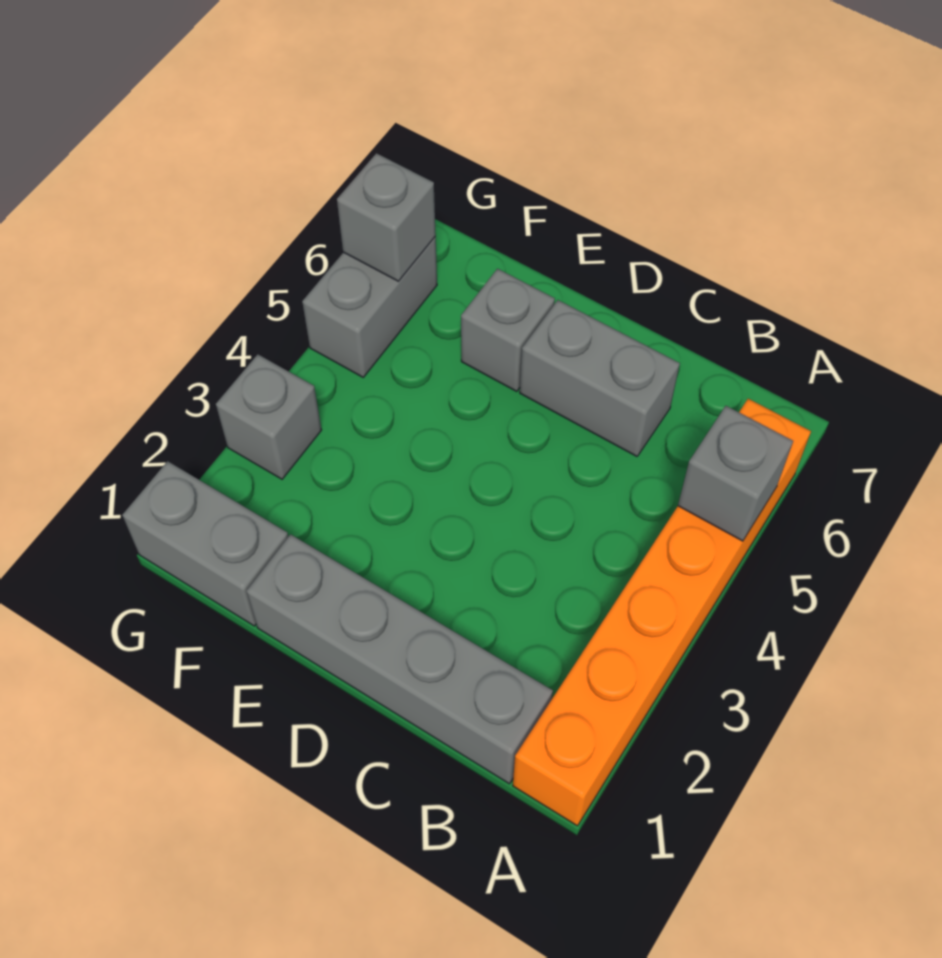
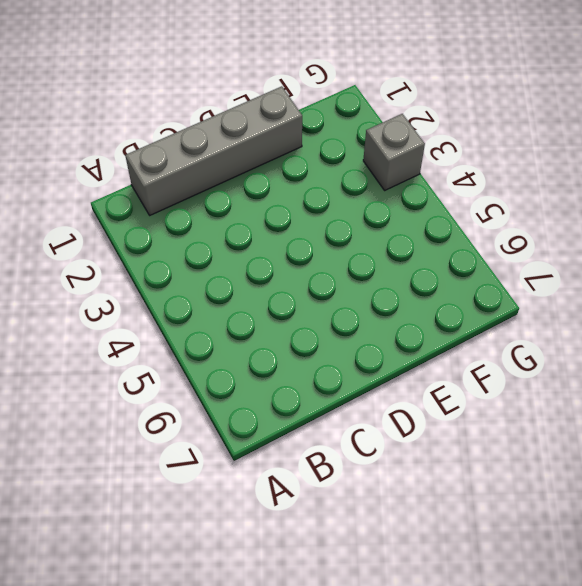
none -> orange brick A1:A6 level 1
none -> grey brick C6:D6 level 1

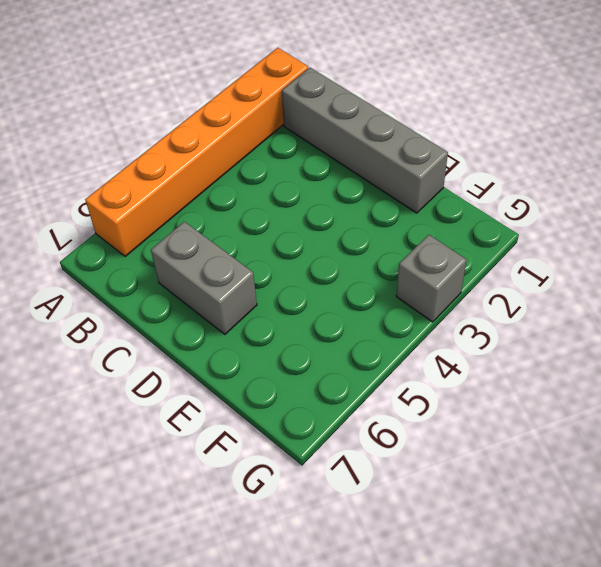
none -> grey brick E6 level 1
none -> grey brick F1:G1 level 1

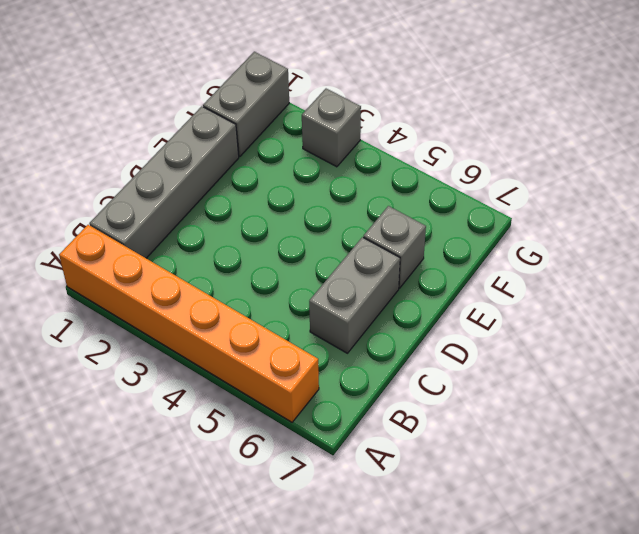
none -> grey brick G5:G6 level 1
none -> grey brick A5 level 2

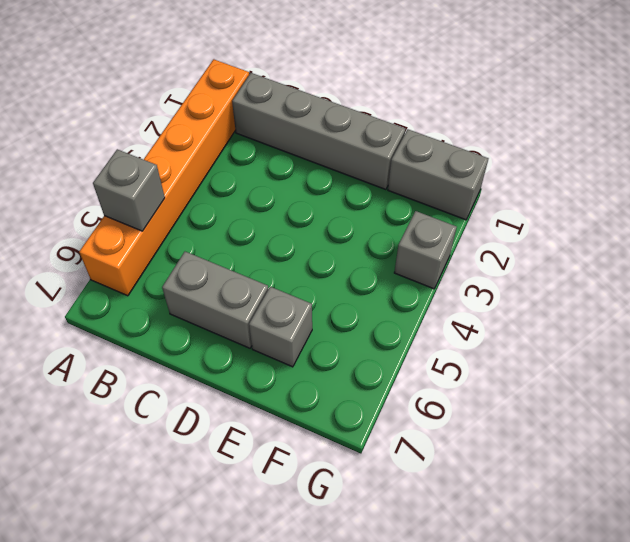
none -> grey brick G5:G6 level 1
none -> grey brick G6 level 2

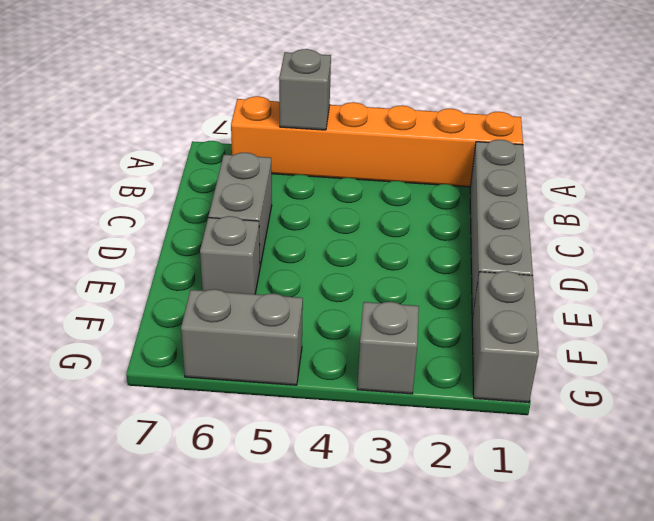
none -> grey brick G6 level 2

